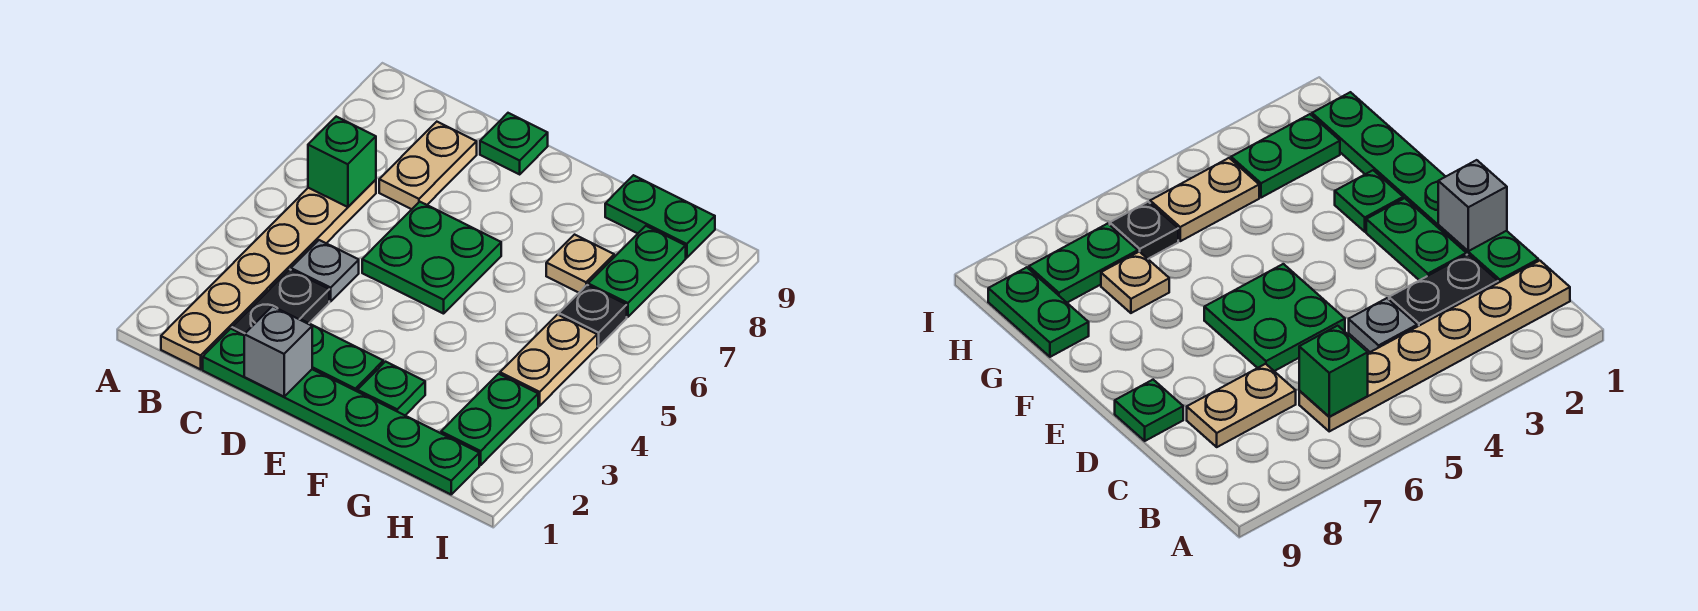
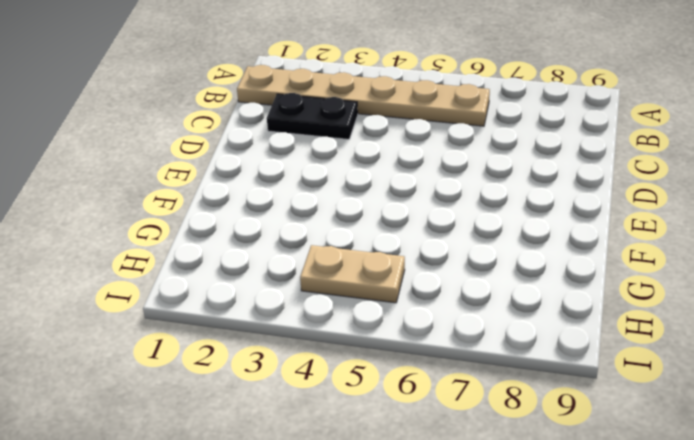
none -> green plate C1:H1 level 1
none -> grey plate C4 level 1
none -> tan plate C7:C8 level 1

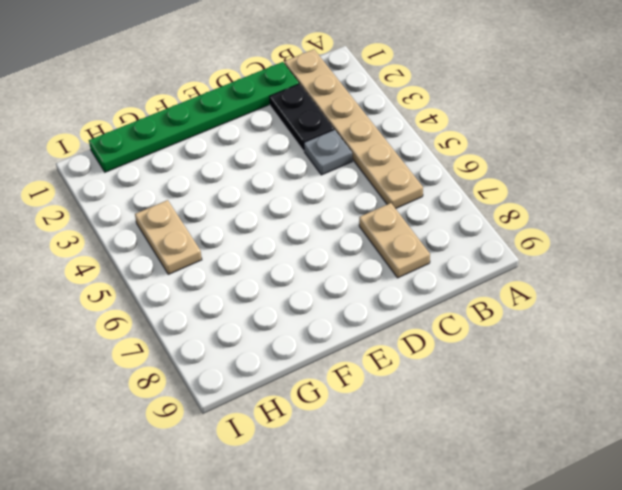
none -> green plate D2:E2 level 1
none -> green plate D5:E6 level 1
none -> green plate D9 level 1

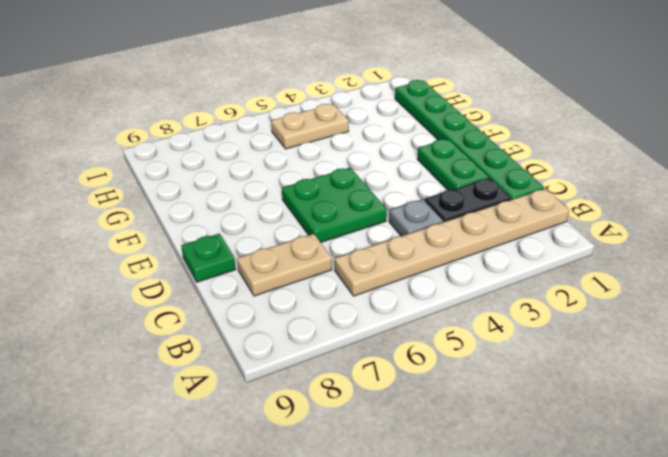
none -> green plate F2 level 1
none -> tan plate G7 level 1
none -> green plate G9:H9 level 1

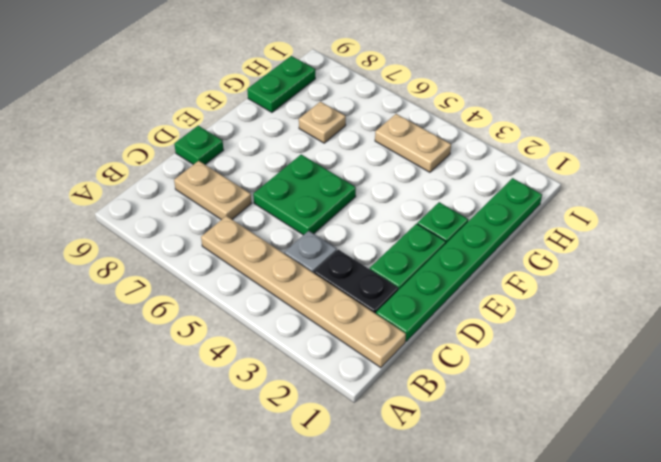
none -> green plate H2:H3 level 1
none -> black plate H6 level 1
none -> green plate H7:H8 level 1

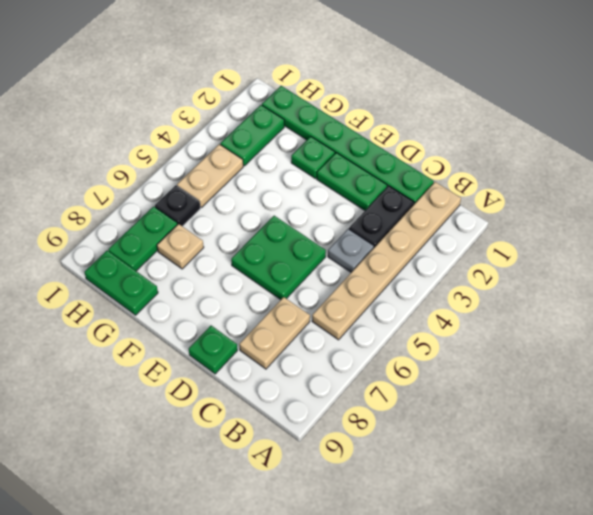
none -> green brick B6 level 2
none -> grey brick D1 level 2

